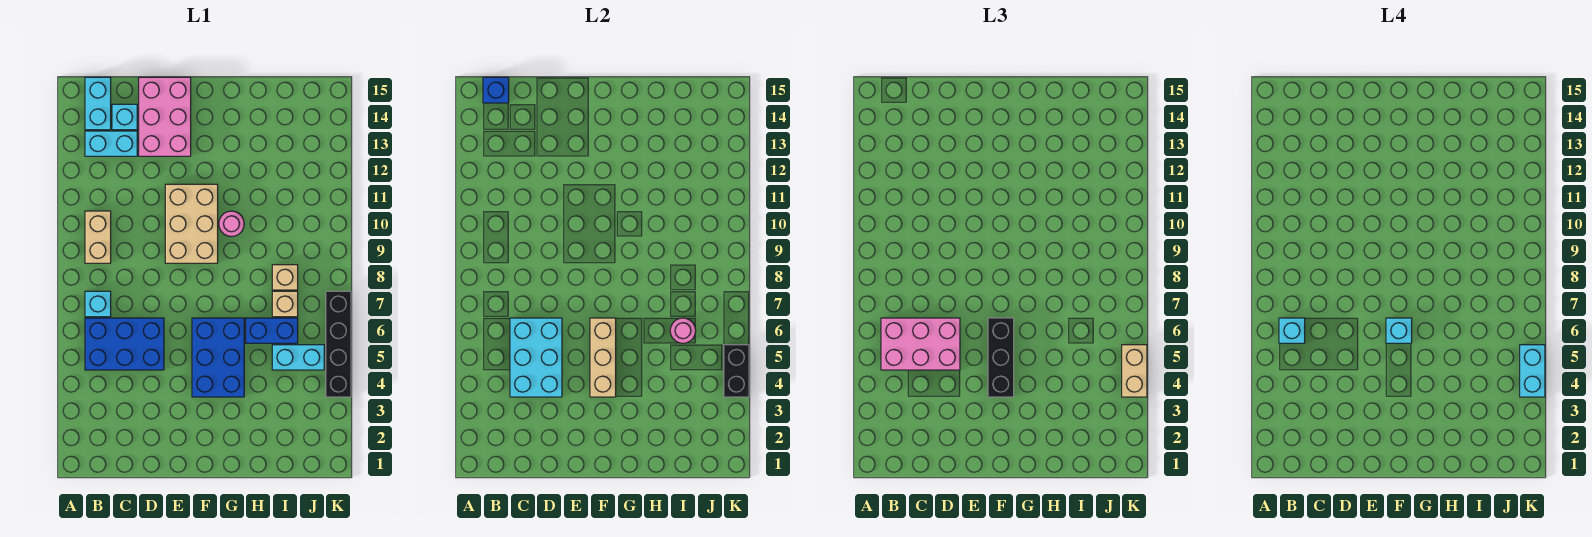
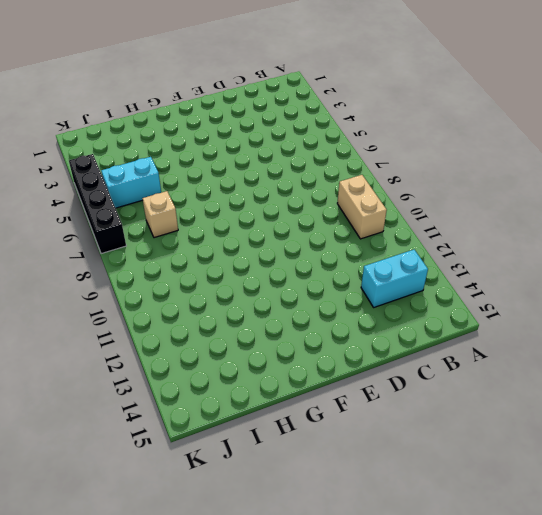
none -> blue brick B5:D6 level 1
none -> cyan brick B7 level 1
none -> cyan brick B14:B15 level 1

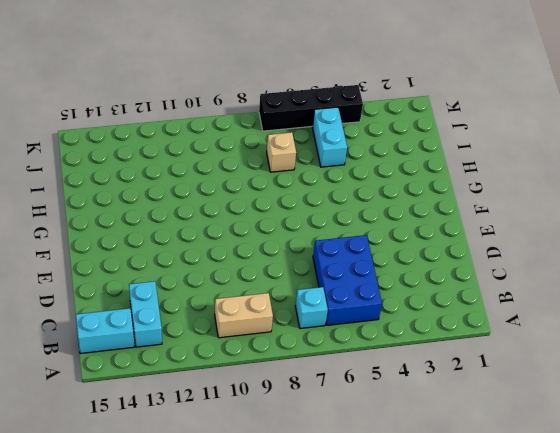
none -> cyan brick C14 level 1
none -> pink brick D13:E15 level 1
none -> tan brick E9:F11 level 1

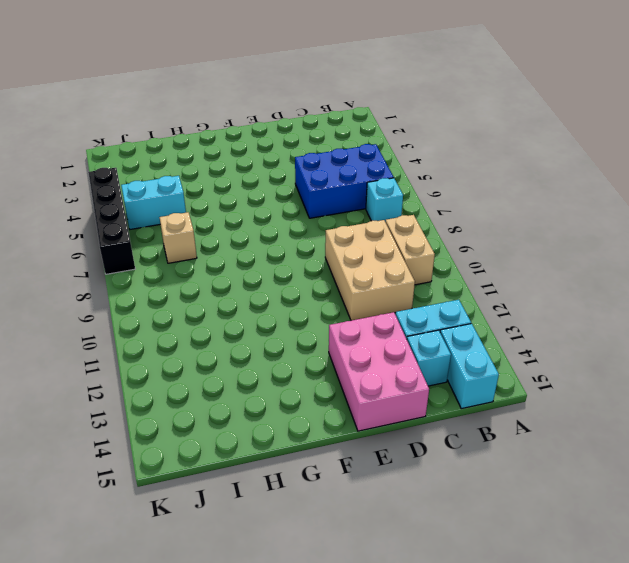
tan brick C9:D11 level 1 -> tan brick E9:F11 level 1
none -> blue brick F4:G6 level 1
none -> pink round brick G10 level 1
none -> blue brick H6:I6 level 1

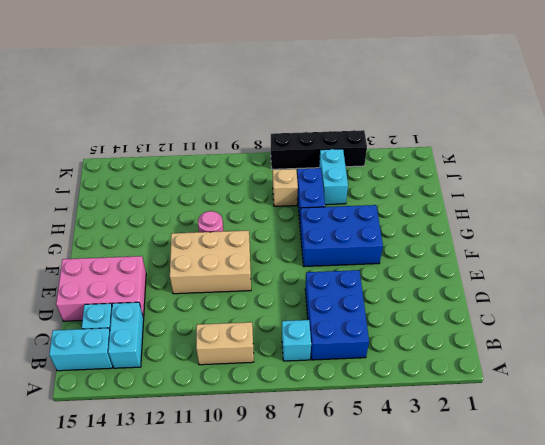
none -> tan brick I8 level 1
none -> blue brick B15 level 2
none -> cyan brick C4:D6 level 2

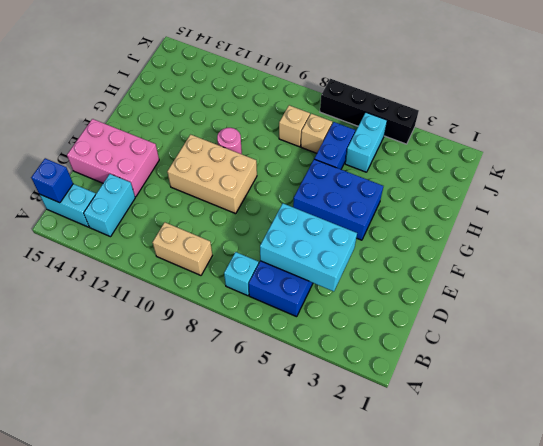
none -> cyan brick C14 level 1
none -> tan brick F4:F6 level 2
none -> pink round brick I6 level 2

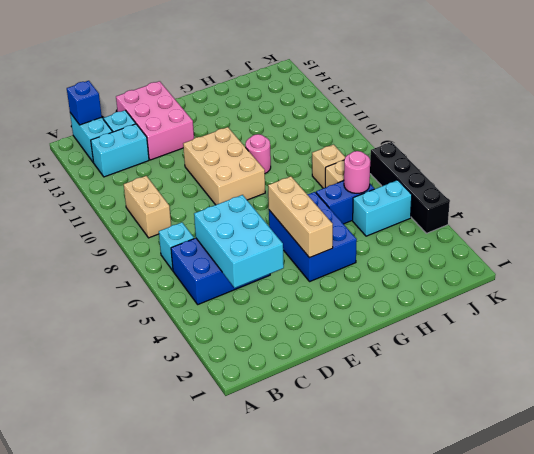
none -> black brick K4:K5 level 2
none -> pink brick B5:D6 level 3
none -> black brick F4:F6 level 3

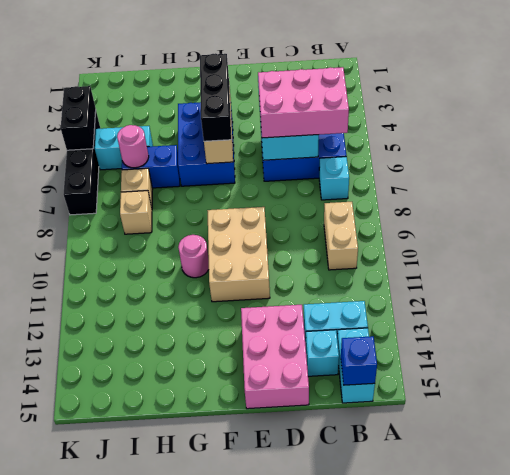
none -> tan brick K4:K5 level 3
none -> cyan brick B6 level 4
none -> cyan brick F6 level 4

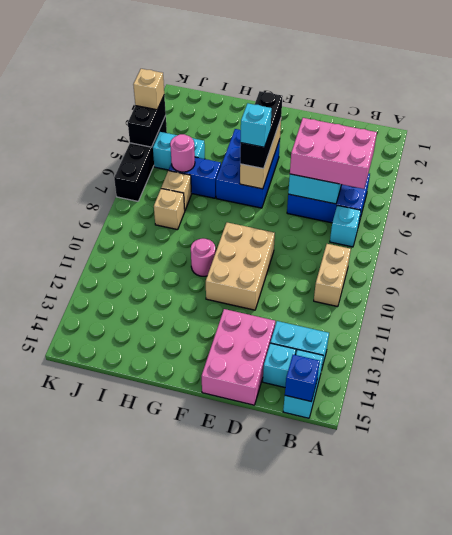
tan brick K4 level 3 -> tan brick K4:K5 level 3
none -> cyan brick B6 level 4
none -> cyan brick K4:K5 level 4

